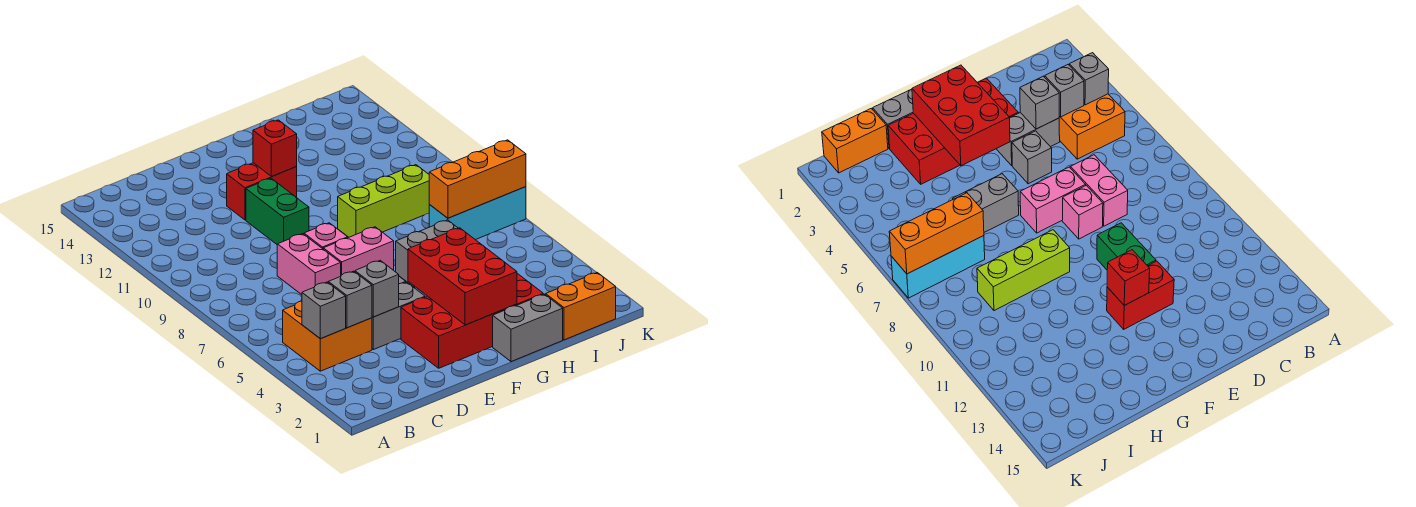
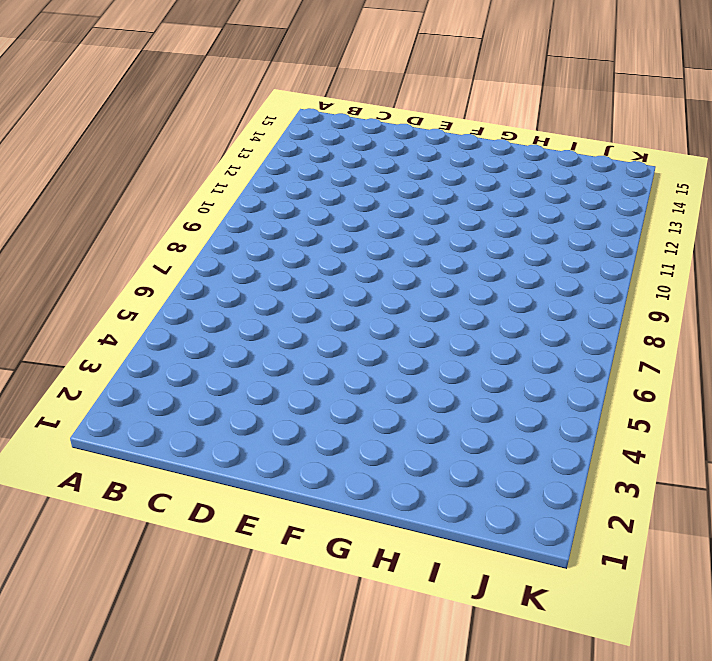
none -> orange brick B4:C5 level 1
none -> grey brick D4:E4 level 1
none -> pink brick D7:D8 level 1

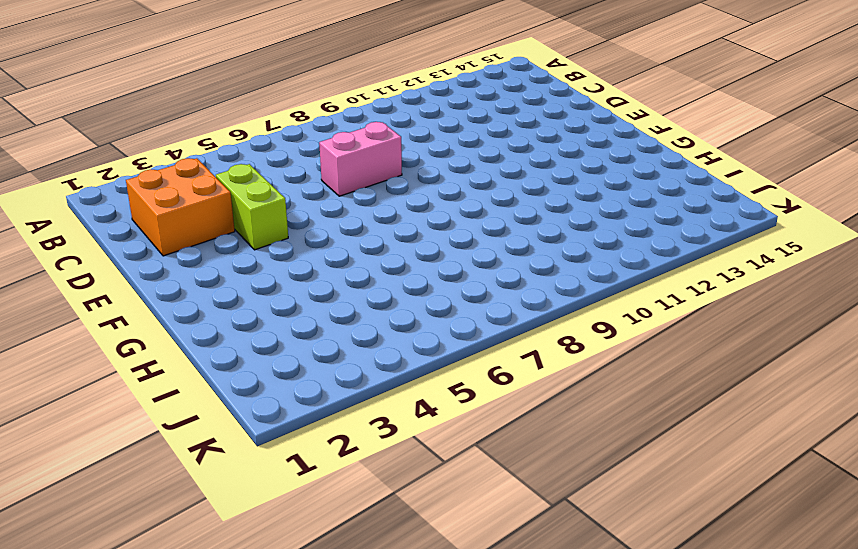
orange brick C2:D3 level 1 -> orange brick B4:C5 level 1
lime brick D4:E4 level 1 -> grey brick D4:E4 level 1
none -> red brick E2:H3 level 1
none -> grey brick E5 level 1
none -> pink brick E7:F7 level 1

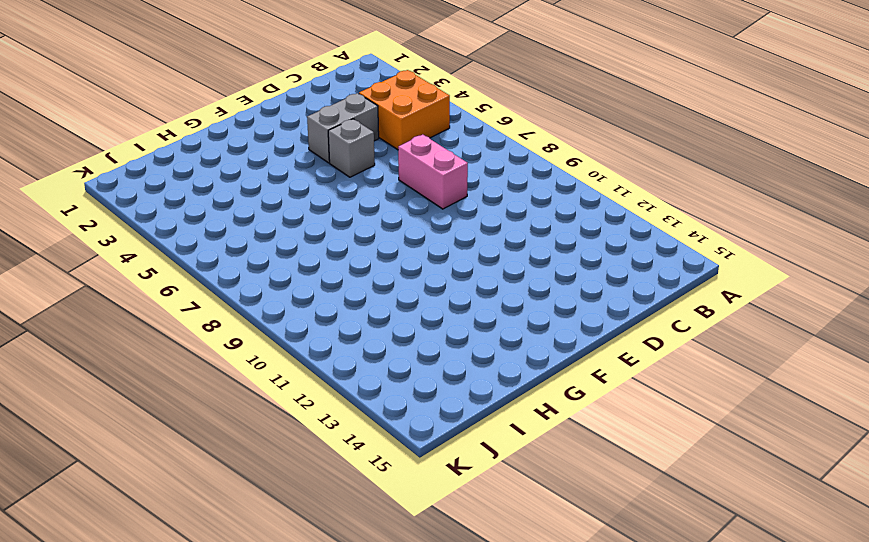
none -> red brick E2:H3 level 1
none -> pink brick E7:F7 level 1
none -> pink brick E8 level 1

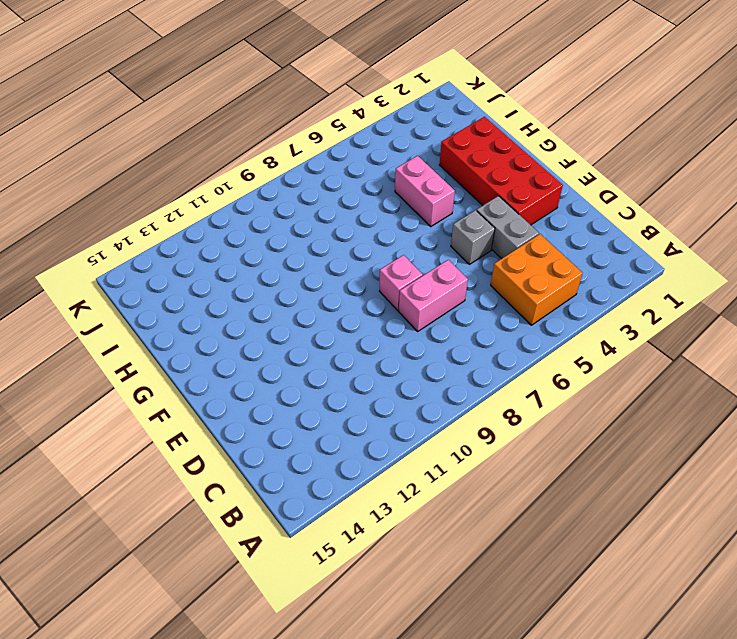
pink brick G5:H5 level 1 -> pink brick E7:F7 level 1
none -> green brick E10:E11 level 1
none -> red brick E12:F12 level 1
none -> grey brick G1:H1 level 1

